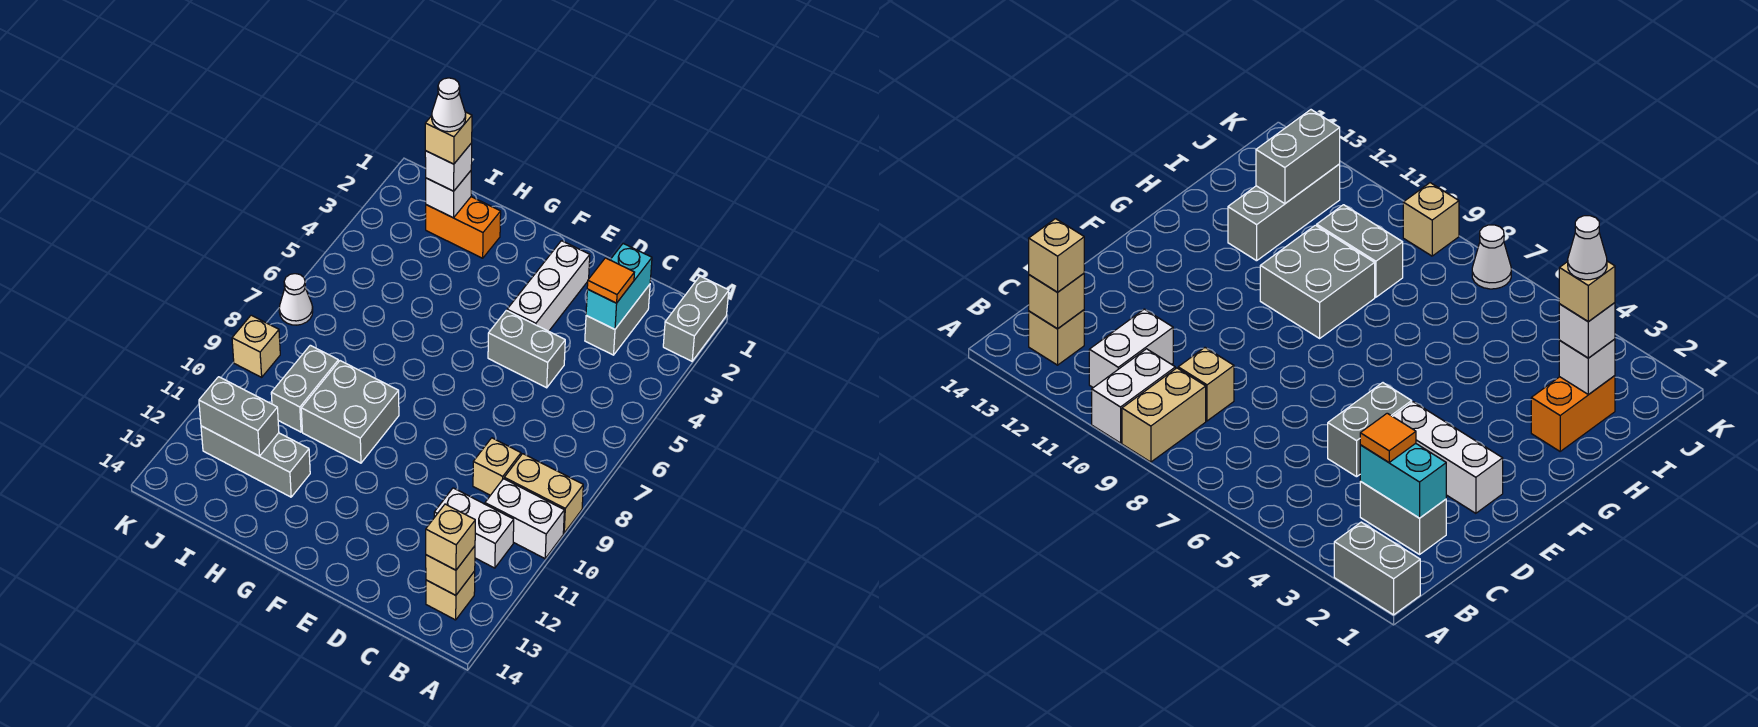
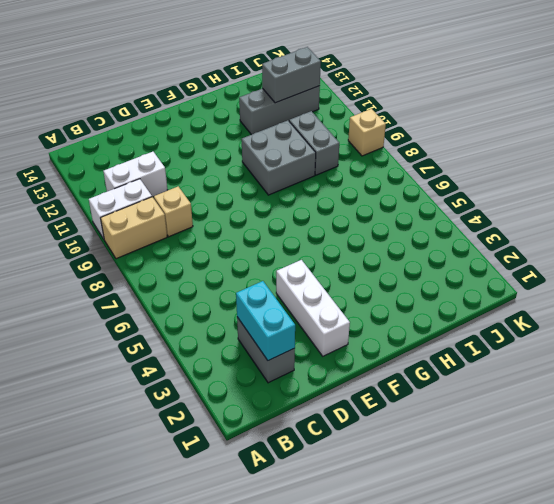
none -> grey brick A1:A2 level 1
none -> tan brick B13 level 1
none -> grey brick D5:E5 level 1

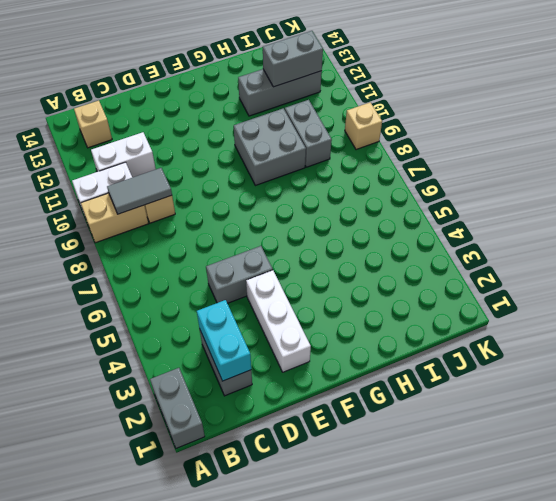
grey tile B9:C9 level 2 -> none
none -> orange brick H2:I2 level 1
none -> white cone K7 level 1
none -> tan brick B13 level 2

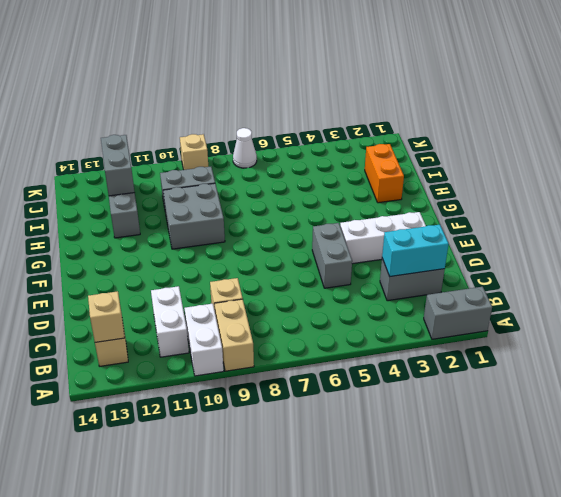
none -> white brick I2 level 2
none -> tan brick B13 level 3
none -> orange tile C3 level 3

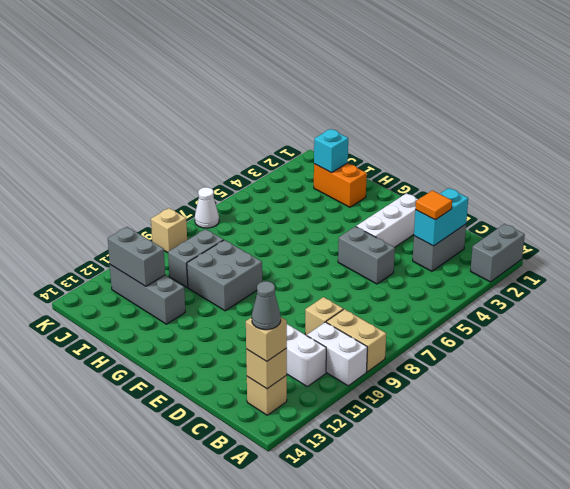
grey cone B13 level 4 -> none
cyan brick I2 level 2 -> white brick I2 level 2
none -> white brick I2 level 3
none -> tan brick I2 level 4
none -> white cone I2 level 5

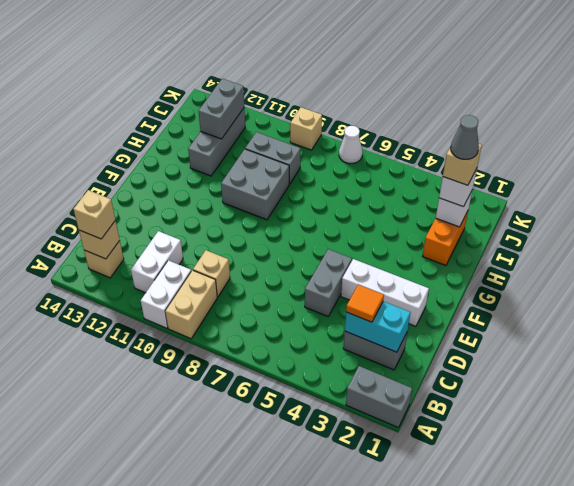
grey cone I2 level 5 -> white cone I2 level 5

